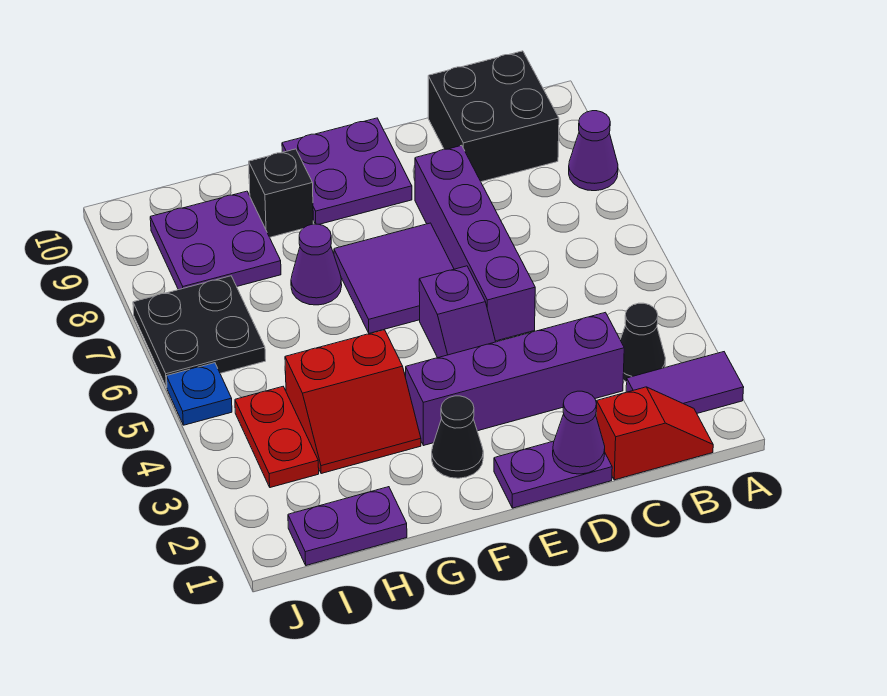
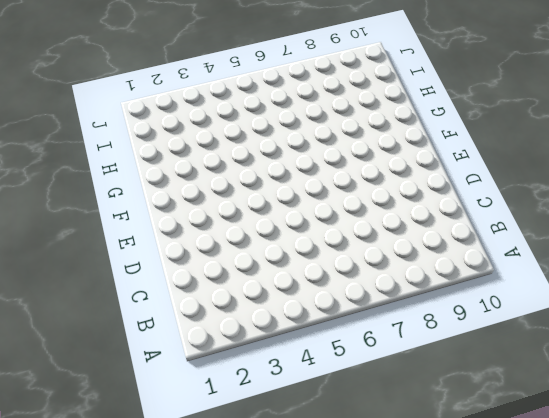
none -> purple tile A2:B2 level 1
none -> purple cone A8 level 1
none -> red slope B1:C1 level 1 top C

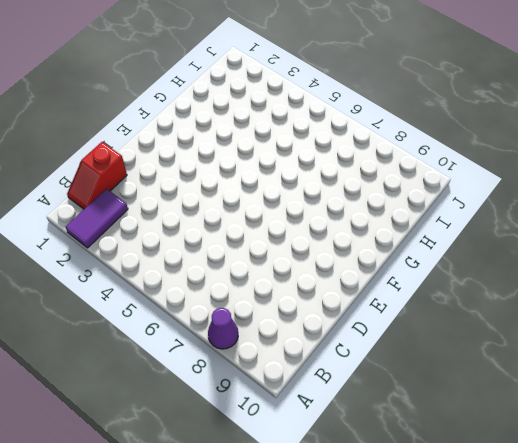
none -> black cone B3 level 1
none -> black brick B9:C10 level 1
none -> purple brick C3:F3 level 1

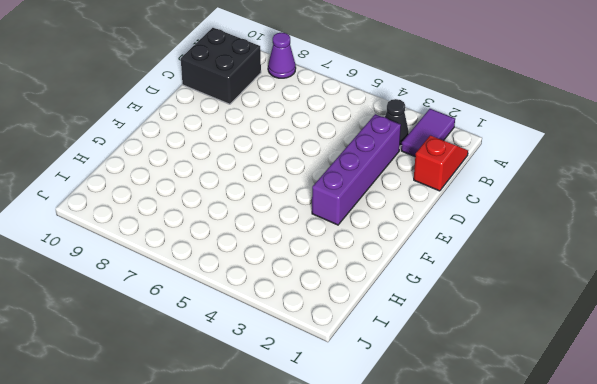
none -> purple plate D1:E1 level 1
none -> purple brick D5:D8 level 1
none -> purple slope E4:E5 level 1 top 5

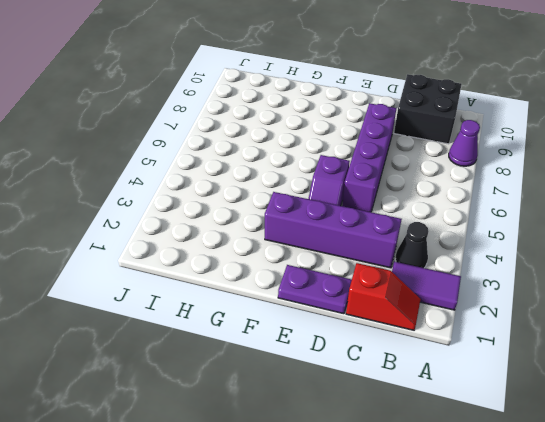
none -> purple tile E6:F7 level 1
none -> purple plate E9:F10 level 1
none -> black cone F2 level 1

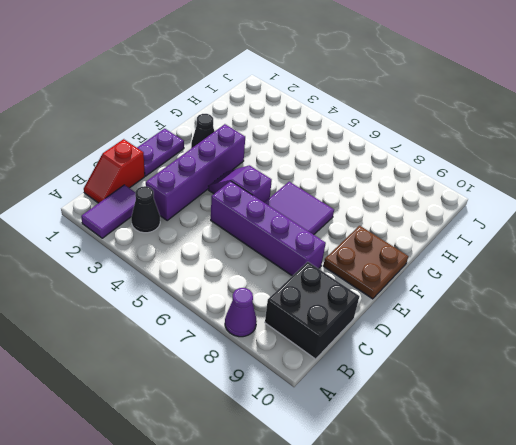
brown plate E9:F10 level 1 -> purple plate E9:F10 level 1
none -> red slope G3:H4 level 1 top 4
none -> purple cone G7 level 1
none -> black brick G9 level 1

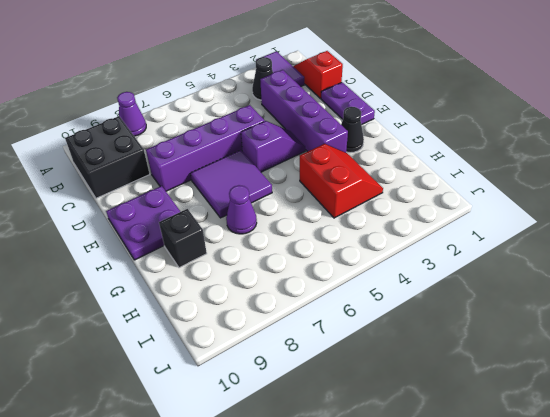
none -> purple plate H1:I1 level 1
none -> purple plate H8:I9 level 1
none -> red plate I3:I4 level 1

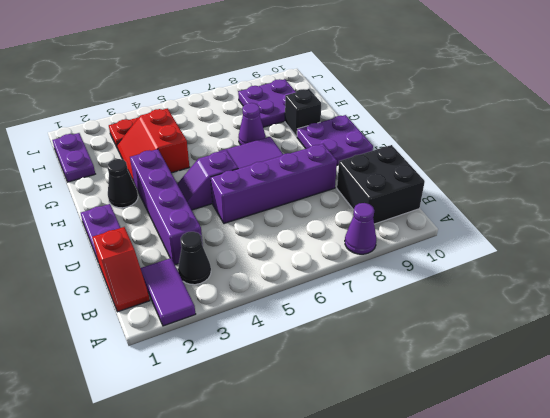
none -> black plate I6:J7 level 1
none -> blue plate J5 level 1
none -> purple cone D1 level 2

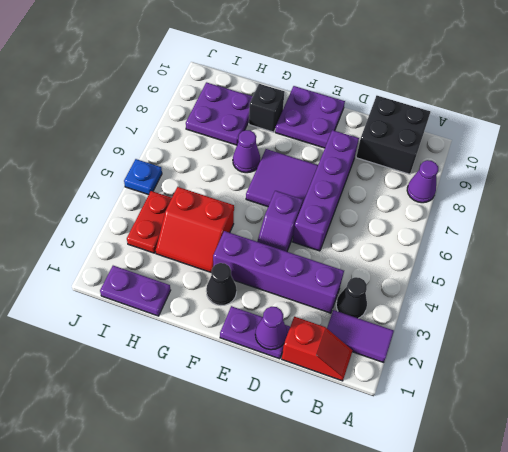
none -> black plate I6:J7 level 1

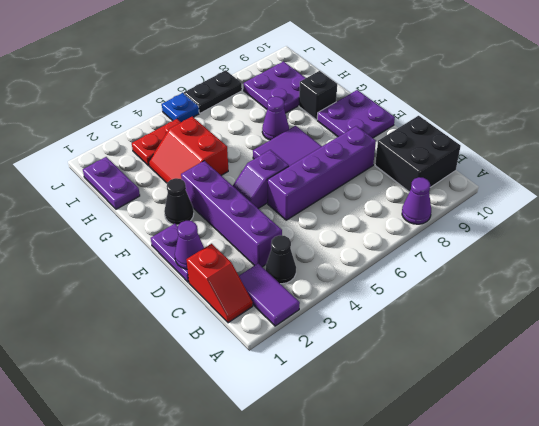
black plate J6:J7 level 1 -> black plate I6:J7 level 1

